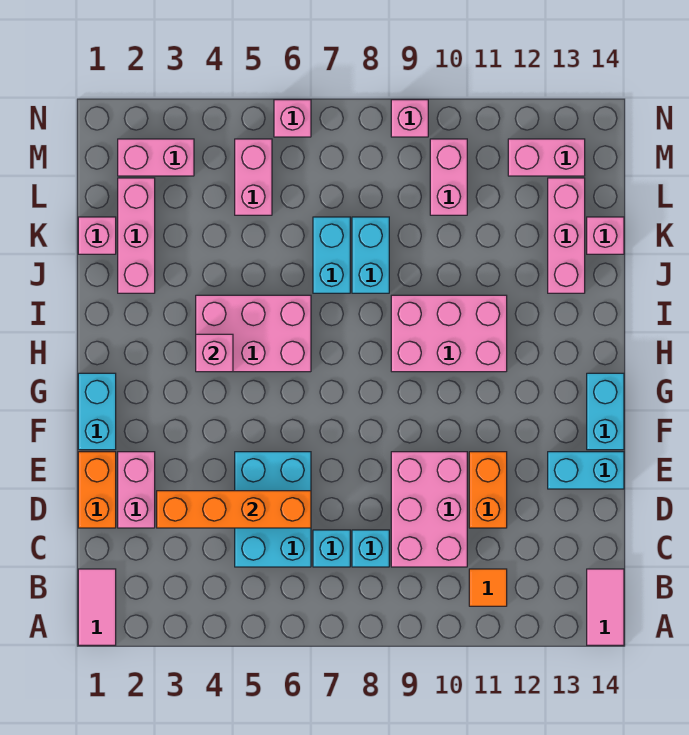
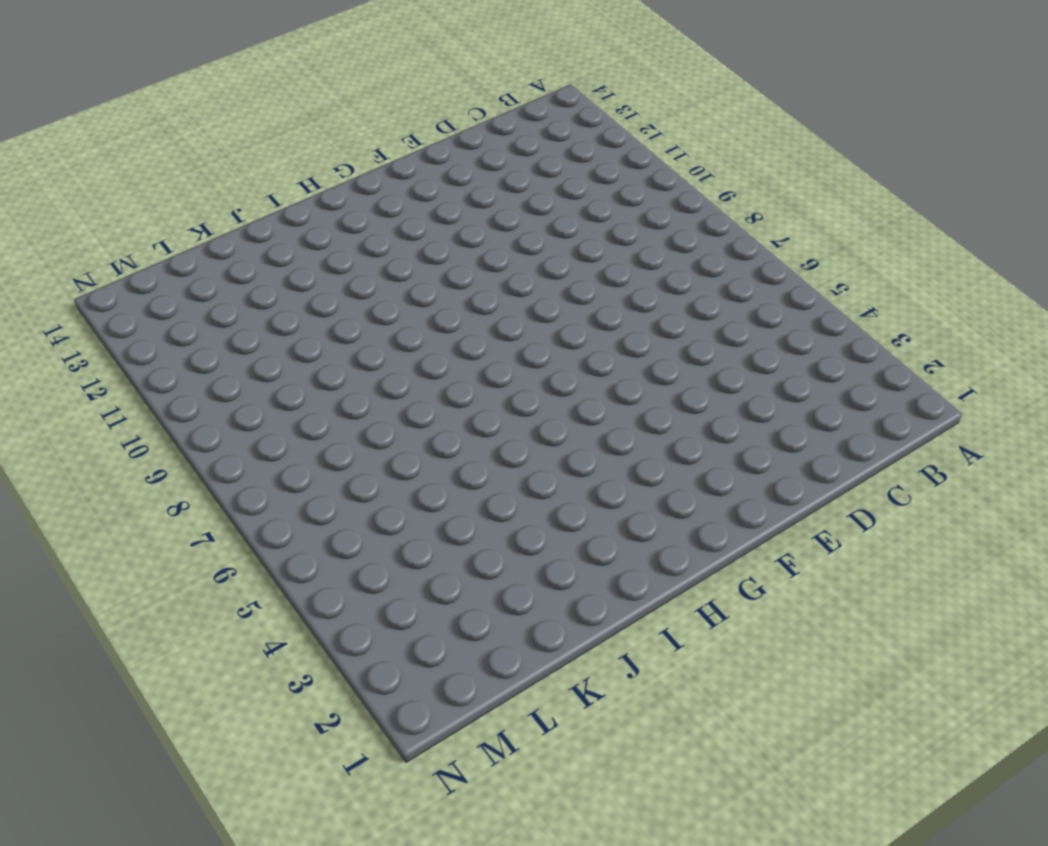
none -> pink tile A1:B1 level 1
none -> pink tile A14:B14 level 1
none -> orange tile B11 level 1

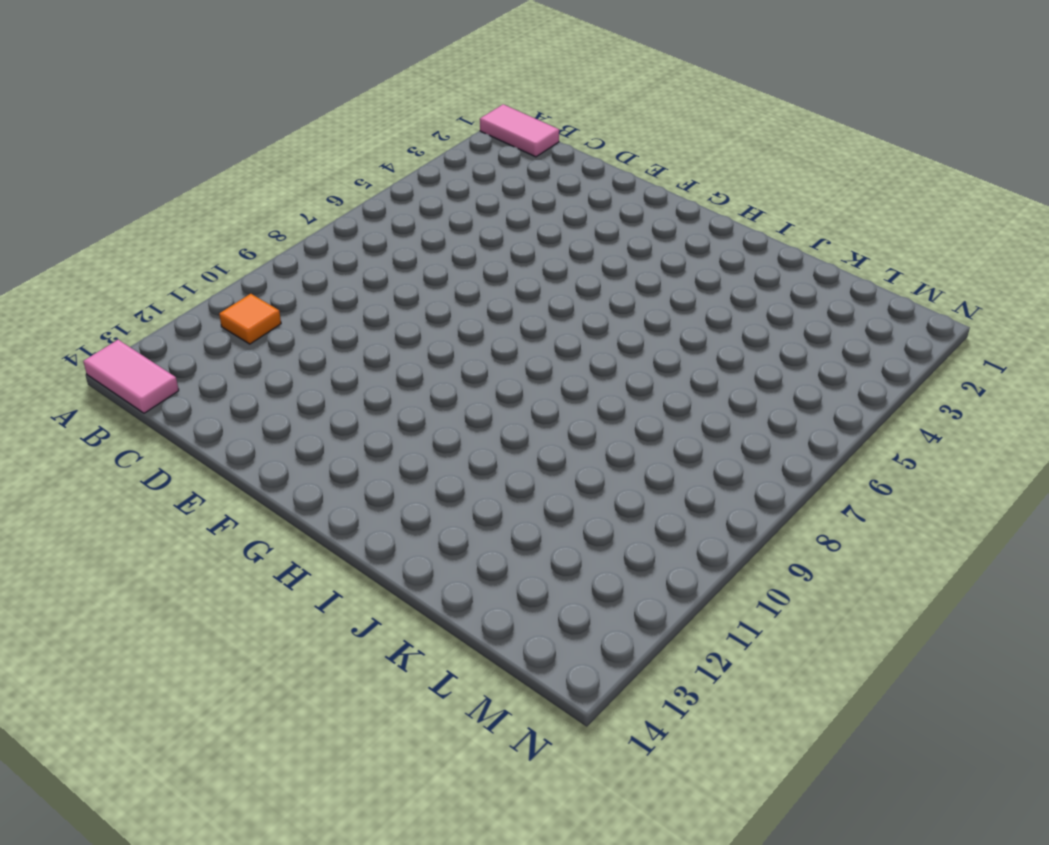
none -> cyan brick C5:E6 level 1
none -> cyan brick C7 level 1
none -> cyan brick C8 level 1

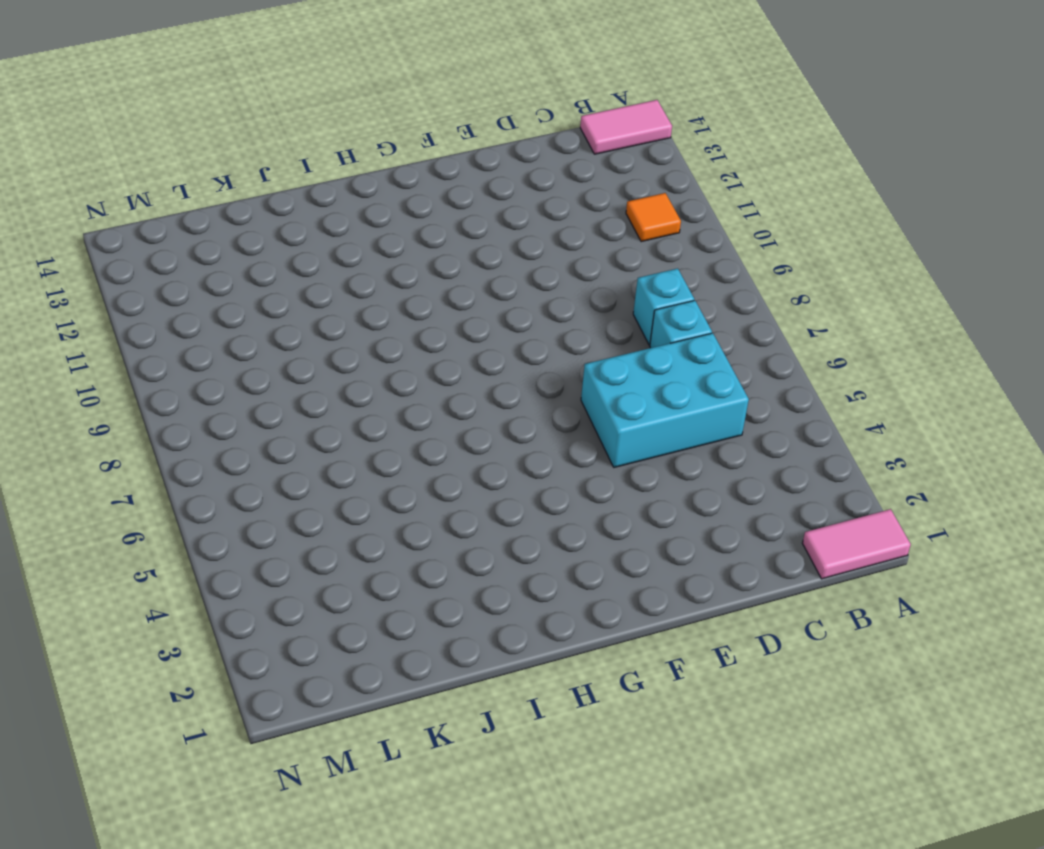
none -> pink brick C9:E10 level 1
none -> orange brick D1:E1 level 1
none -> pink brick D2:E2 level 1

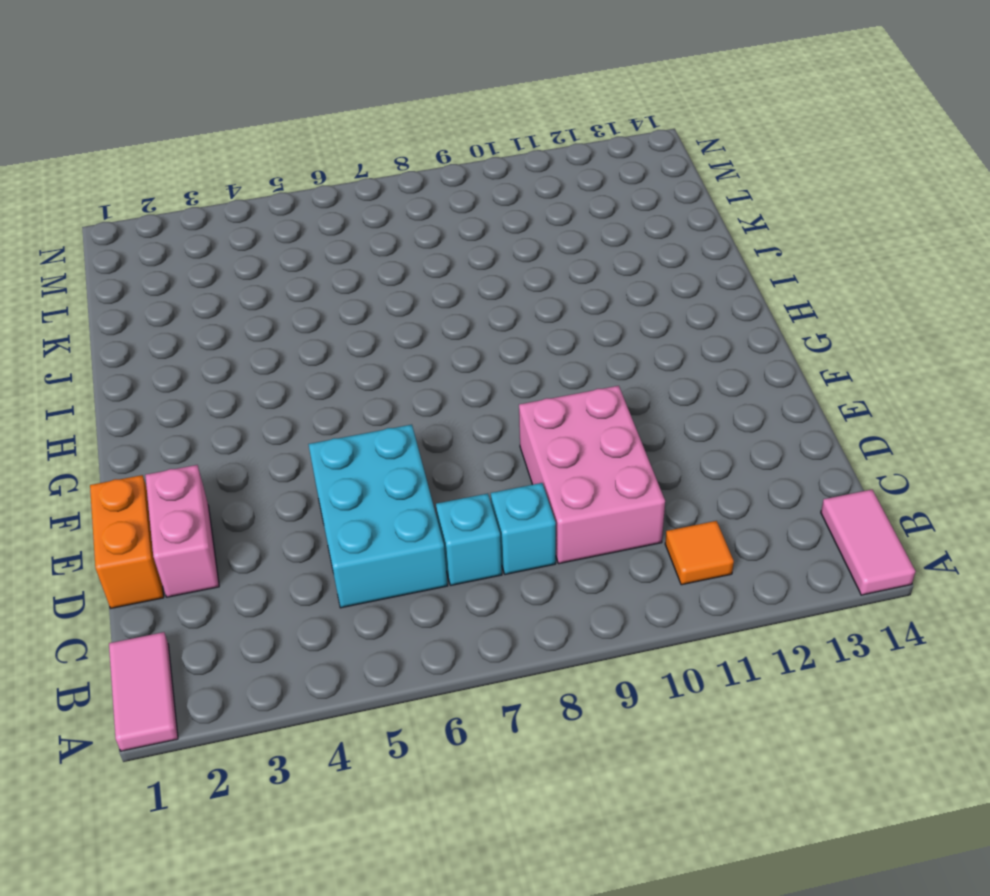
none -> orange brick D11:E11 level 1
none -> cyan brick E13:E14 level 1
none -> cyan brick F1:G1 level 1

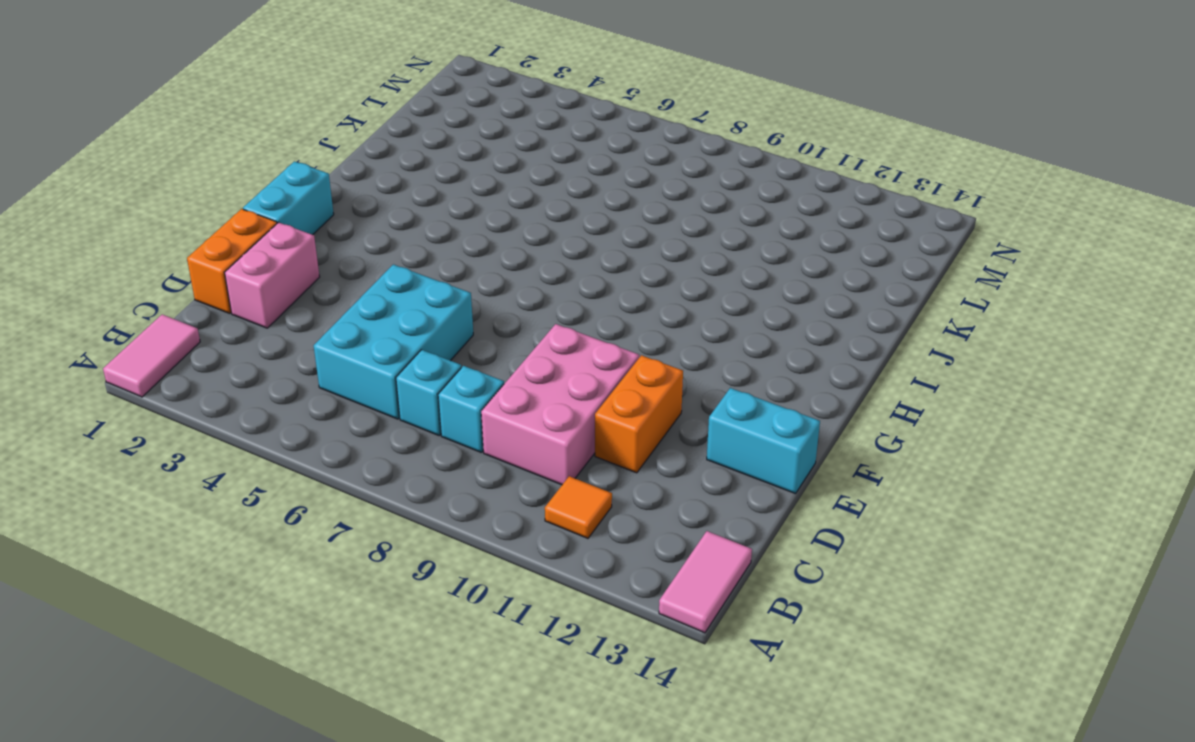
none -> cyan brick F14:G14 level 1
none -> pink brick H4:I6 level 1
none -> pink brick H9:I11 level 1

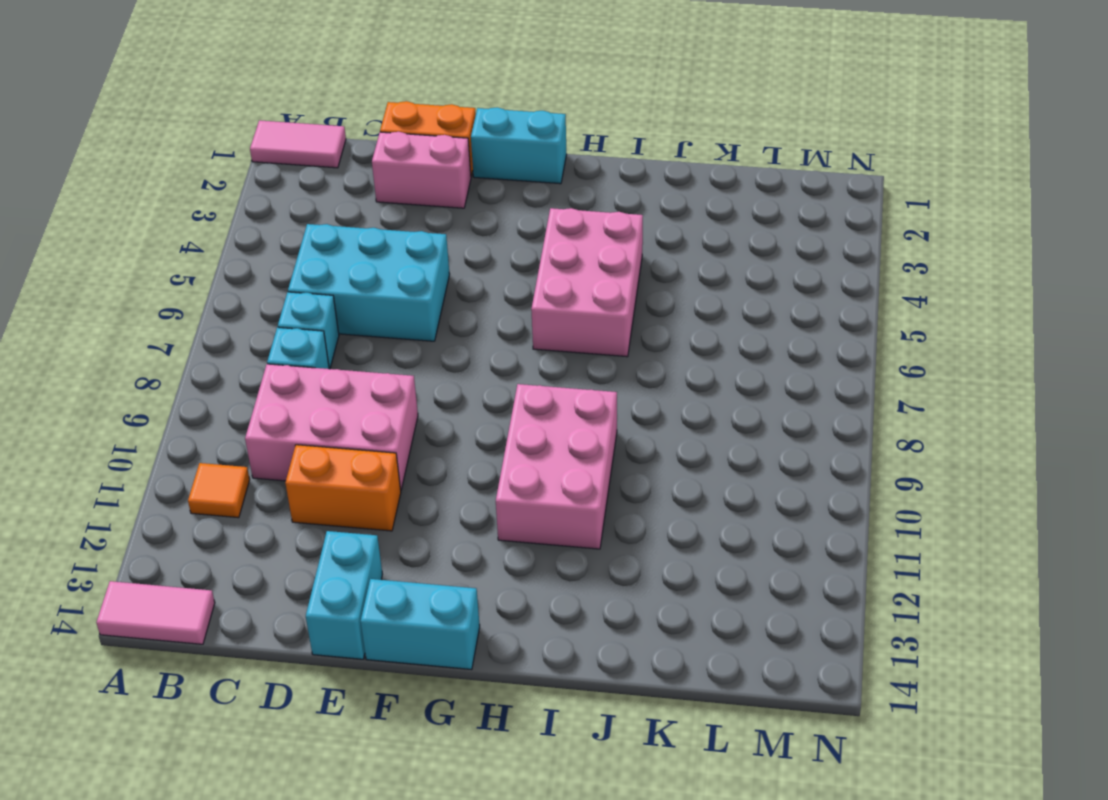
none -> pink brick J2:L2 level 1
none -> cyan brick J7:K7 level 1
none -> cyan brick J8:K8 level 1

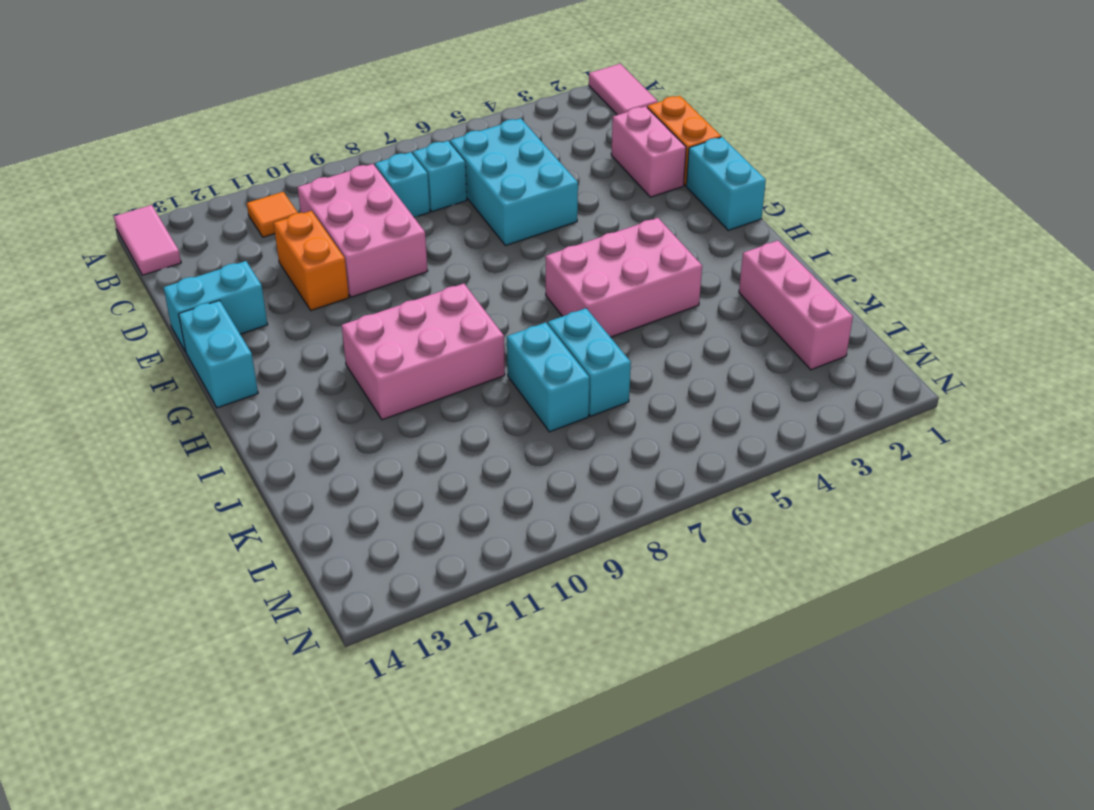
none -> pink brick J13:L13 level 1
none -> pink brick K1 level 1
none -> pink brick K14 level 1

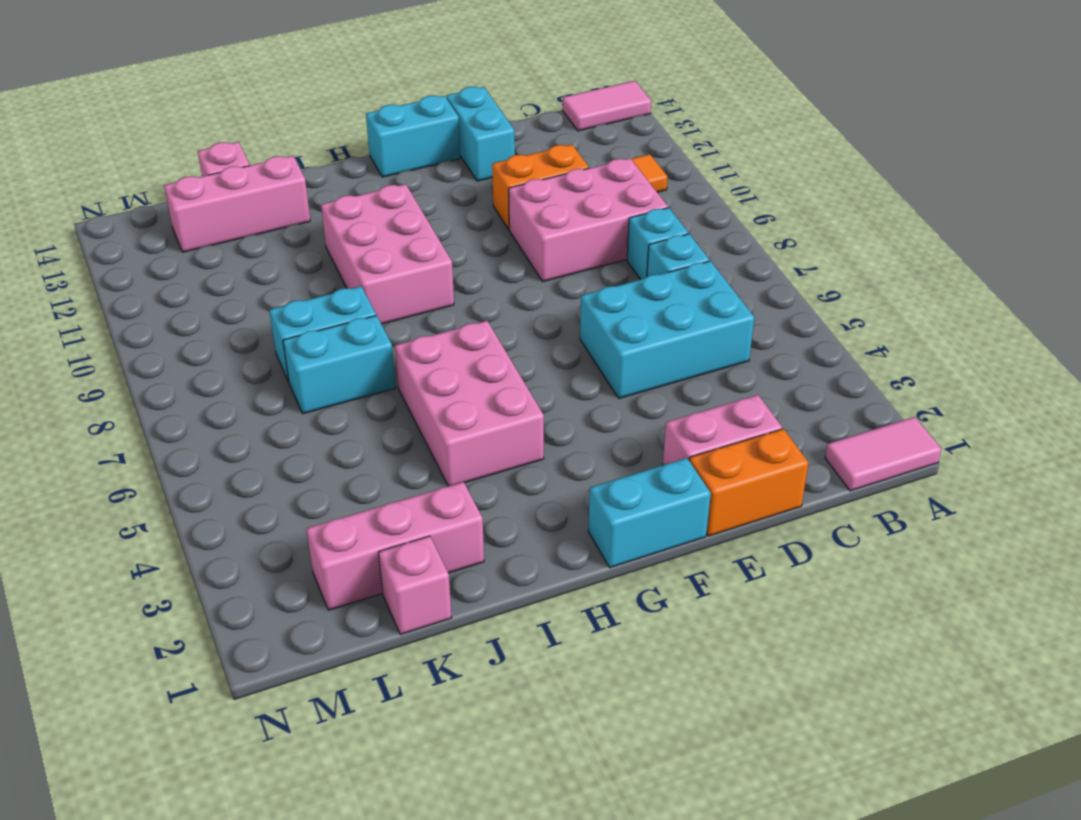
none -> pink brick L5:M5 level 1
none -> pink brick L10:M10 level 1
none -> pink brick M2:M3 level 1

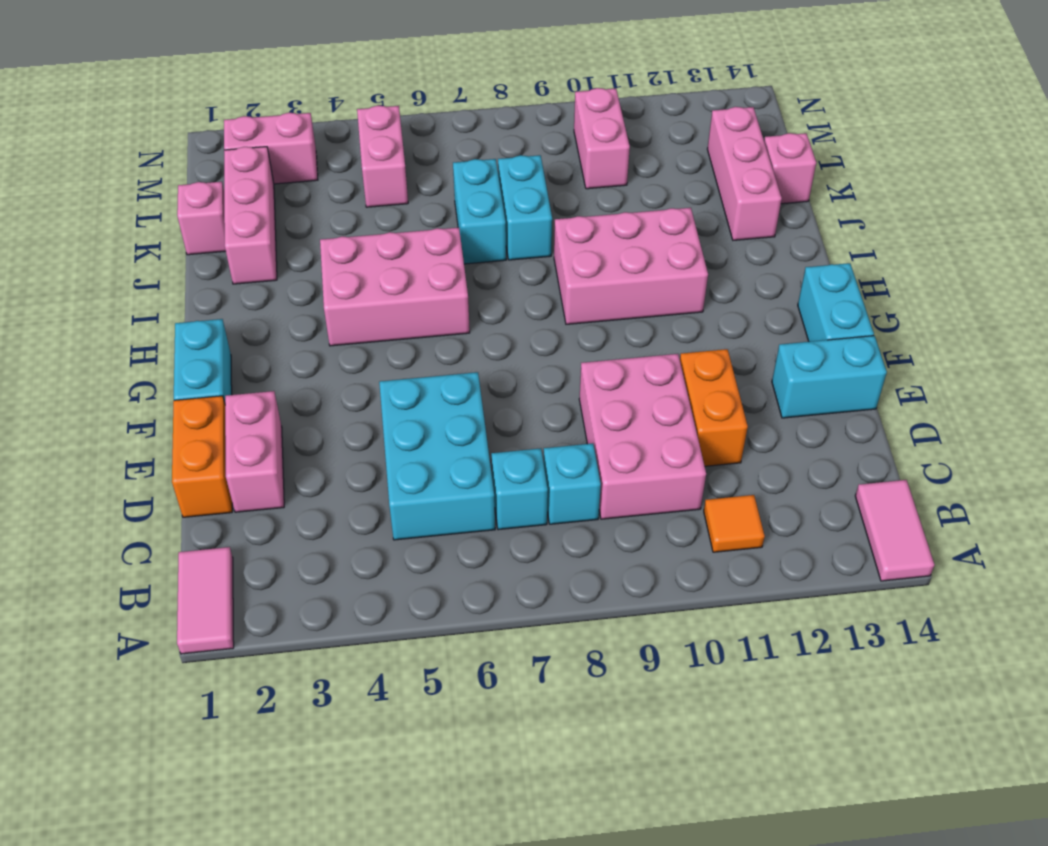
none -> pink brick M12:M13 level 1
none -> pink brick N6 level 1
none -> pink brick N9 level 1

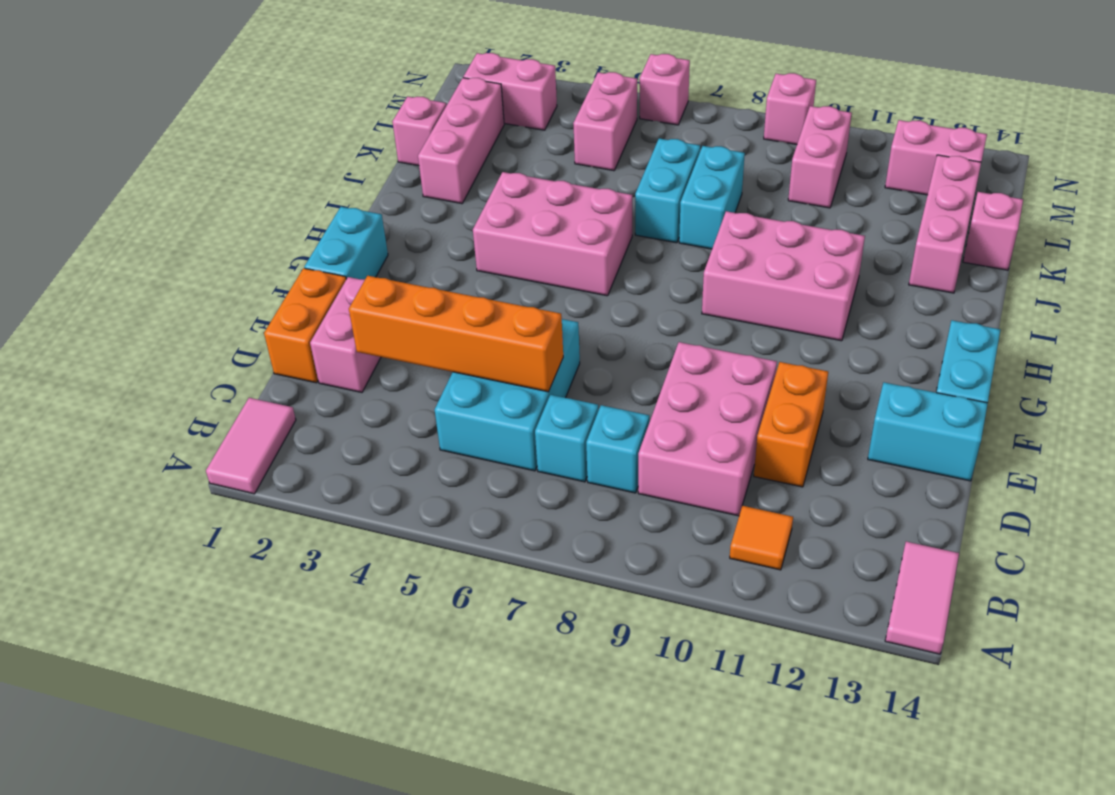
none -> pink brick H4 level 2

